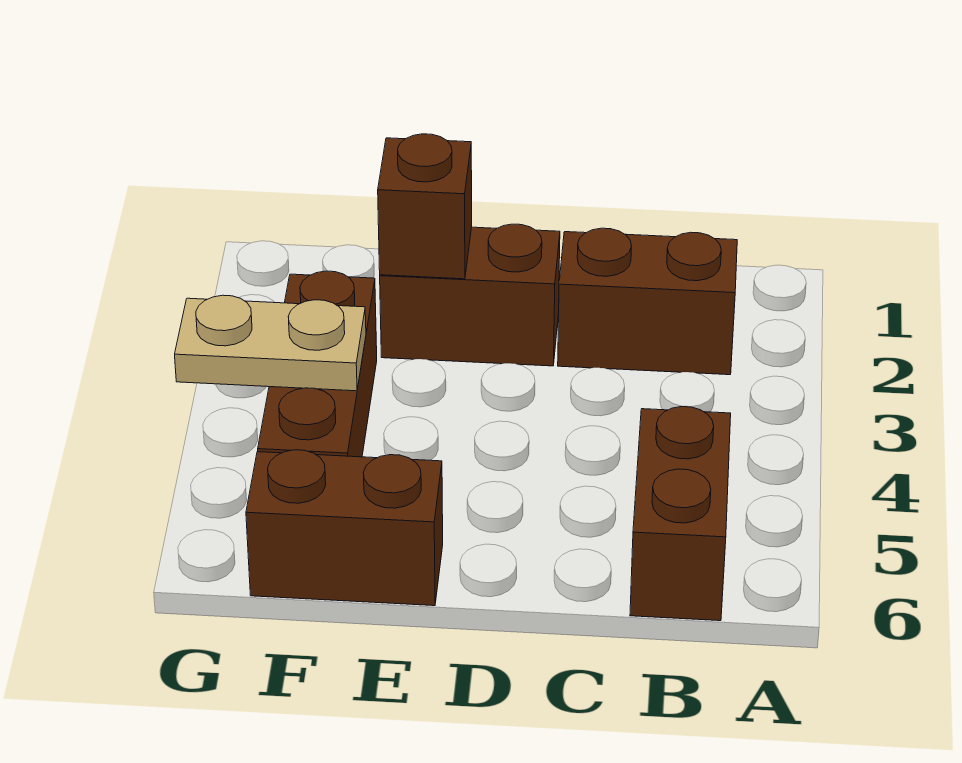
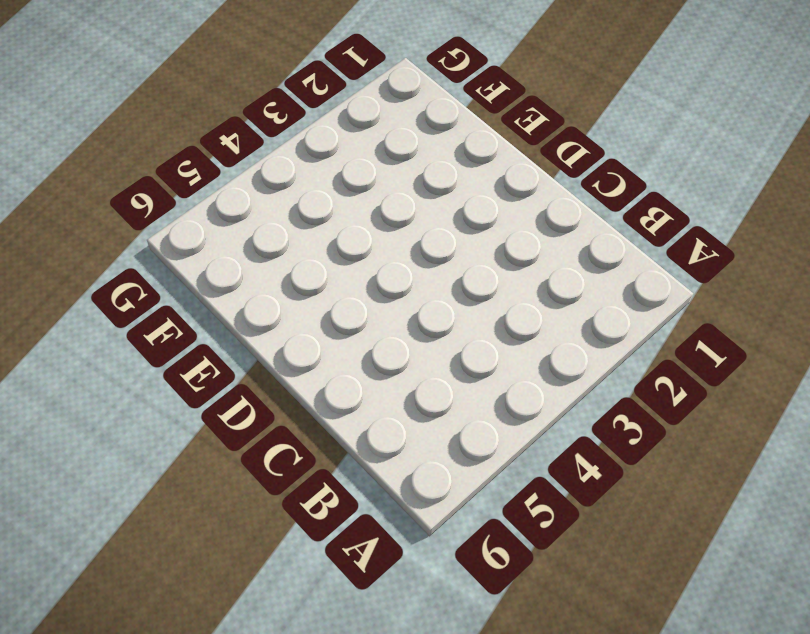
none -> brown brick B2:C2 level 1
none -> brown brick B5:B6 level 1

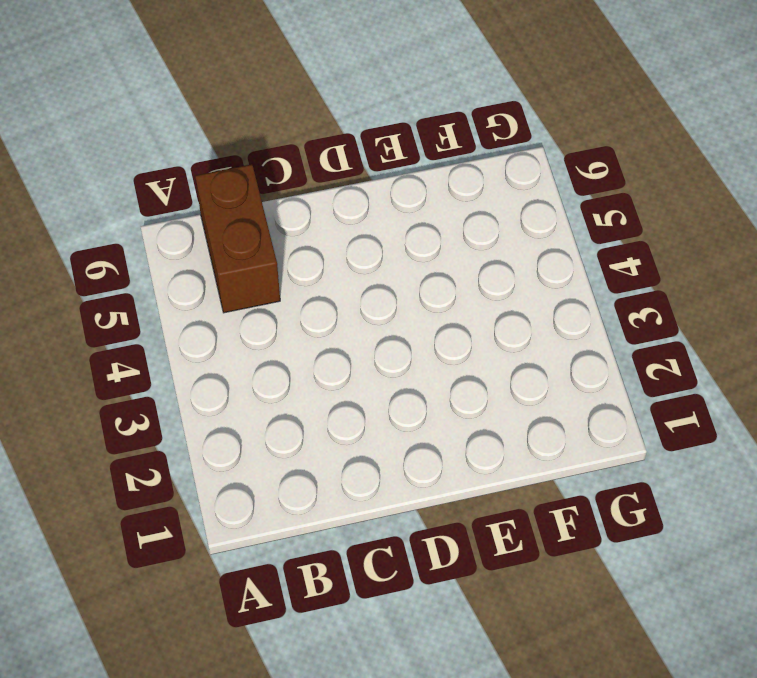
none -> brown brick B2:C2 level 1
none -> brown brick D2:E2 level 1

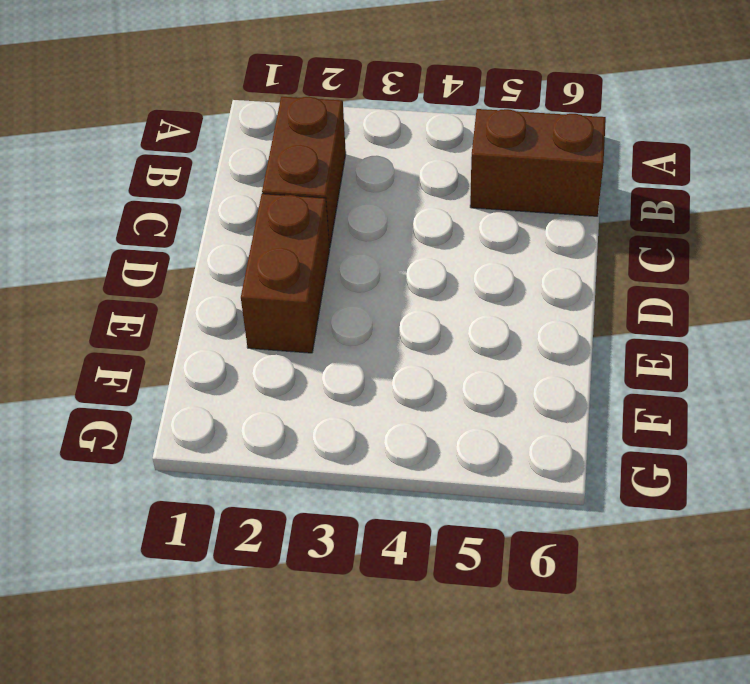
none -> brown brick E6:F6 level 1
none -> brown brick F3:F5 level 1

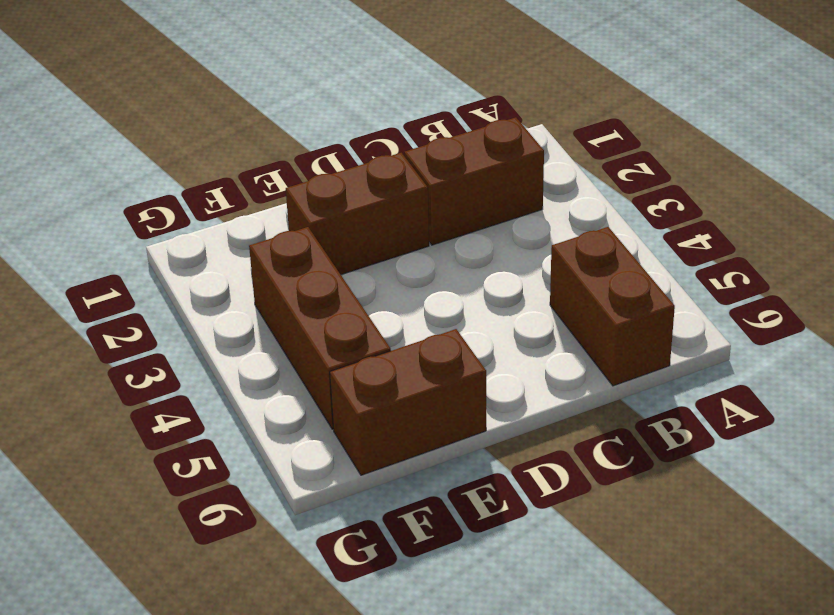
none -> brown brick E2 level 2
none -> tan plate F4:G4 level 2

